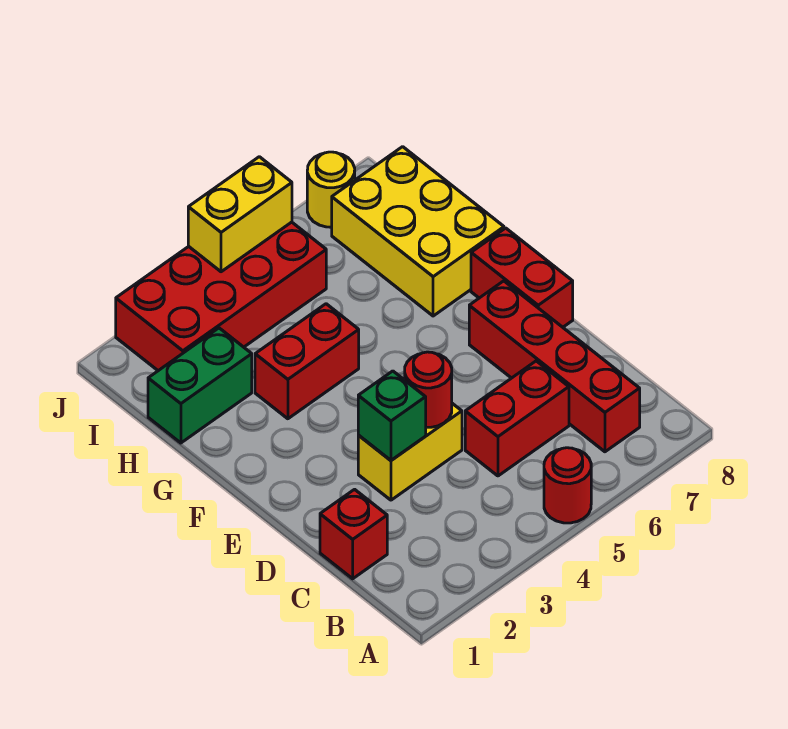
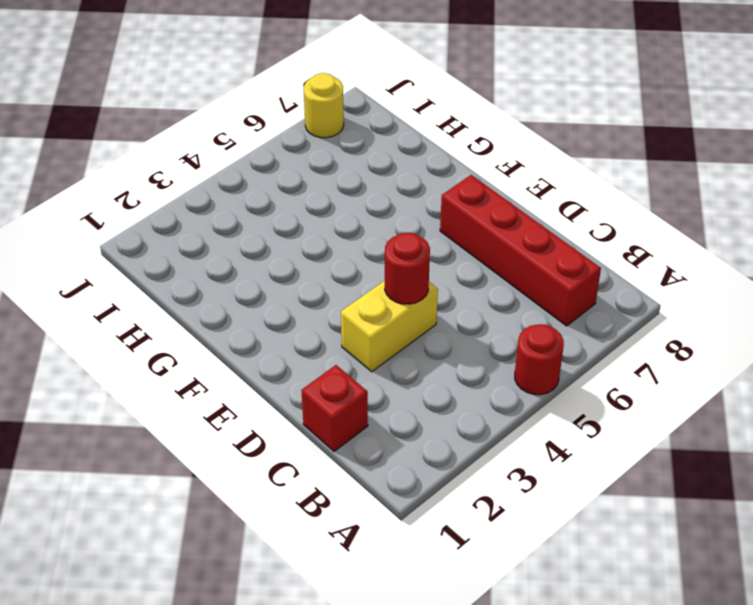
none -> red brick C5:C6 level 1
none -> red brick E8:F8 level 1
none -> red brick G3:G4 level 1

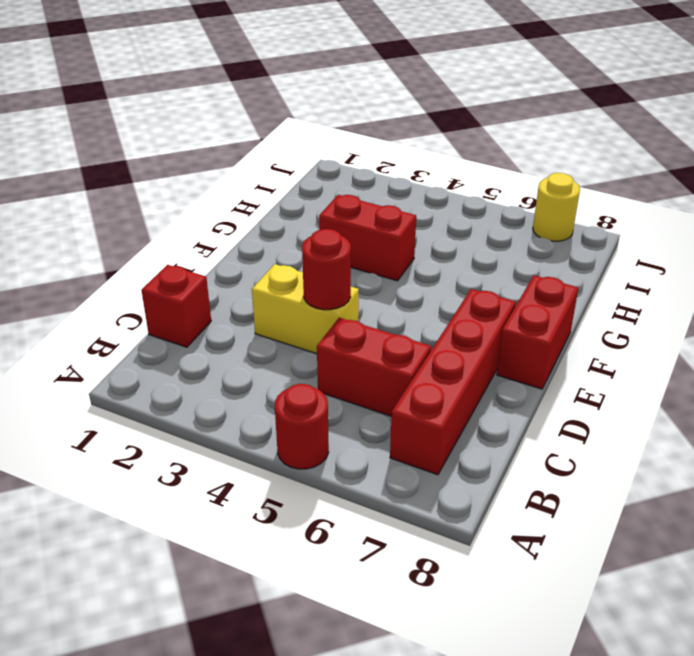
none -> yellow brick G7:I8 level 1
none -> green brick H1:H2 level 1
none -> red brick I2:J5 level 1

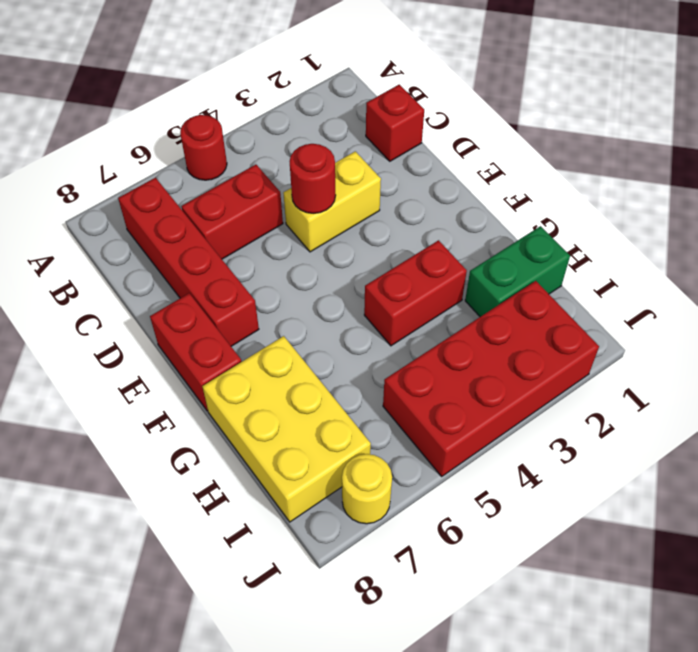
none -> green brick D3 level 2
none -> yellow brick J4:J5 level 2

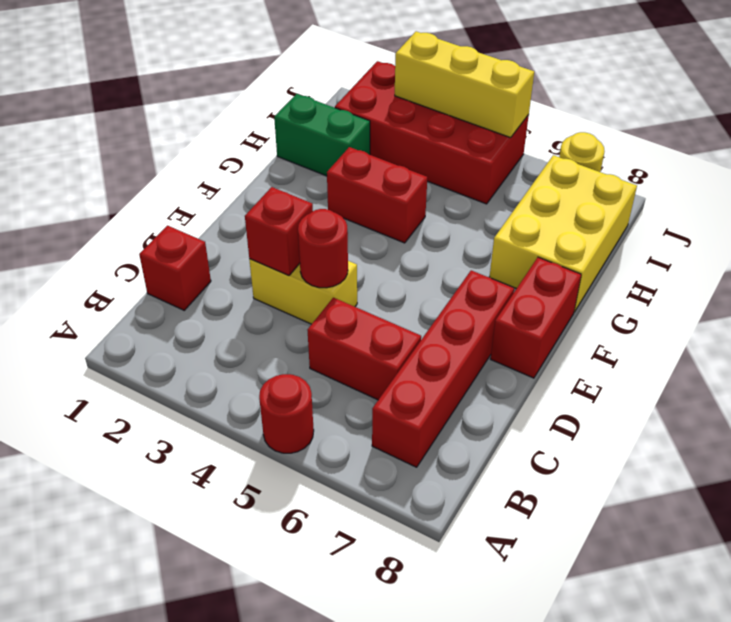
red brick D3 level 2 -> green brick D3 level 2
yellow brick J3:J5 level 2 -> yellow brick J4:J5 level 2

